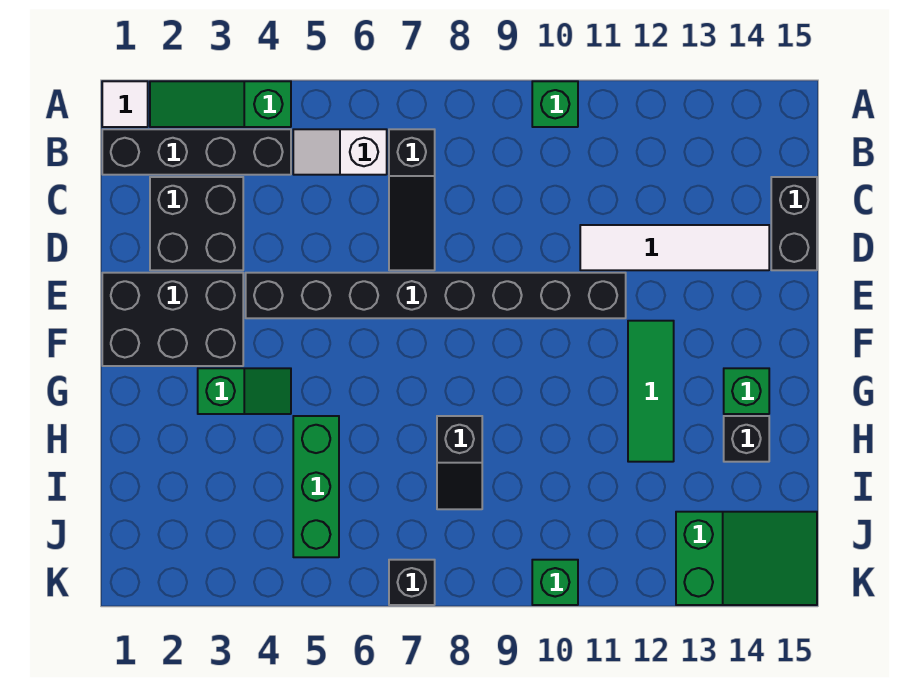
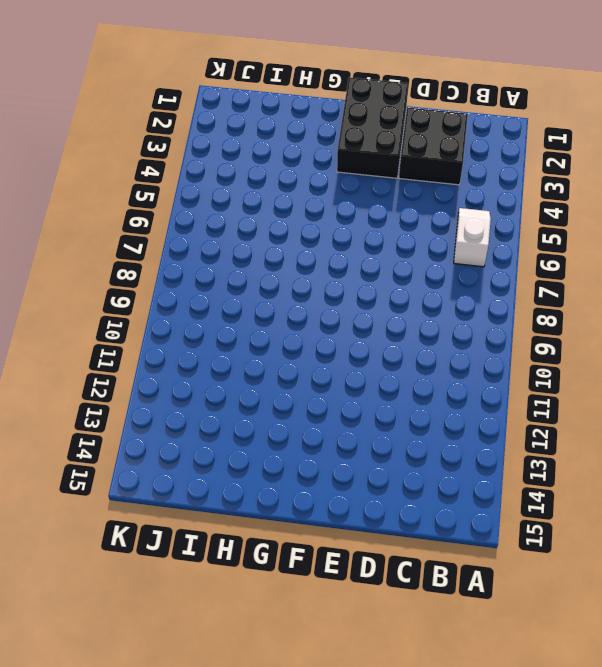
none -> white tile A1 level 1
none -> green slope A2:A4 level 1 top 4
none -> green brick A10 level 1

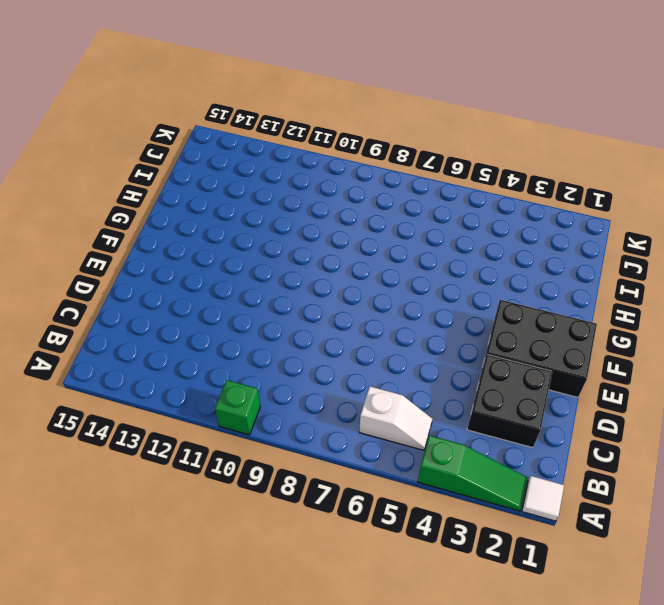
none -> black brick B1:B4 level 1
none -> black slope B7:D7 level 1 top B
none -> black brick C15:D15 level 1

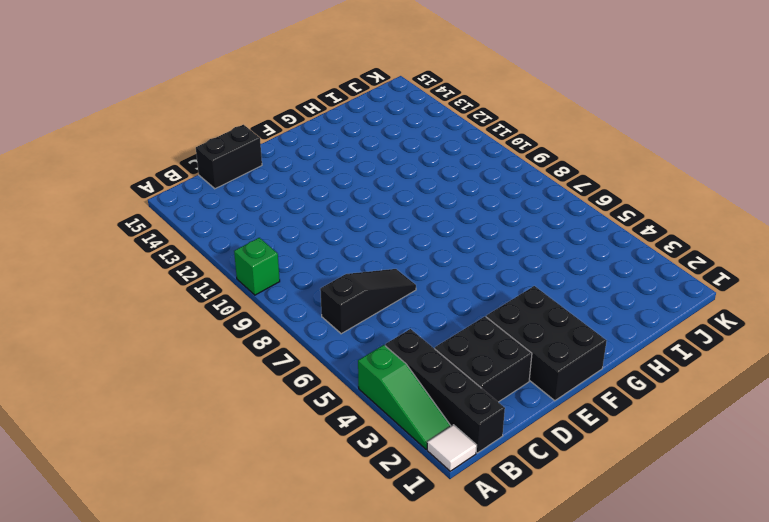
none -> white slope B5:B6 level 1 top 6
none -> white tile D11:D14 level 1
none -> black brick E4:E11 level 1

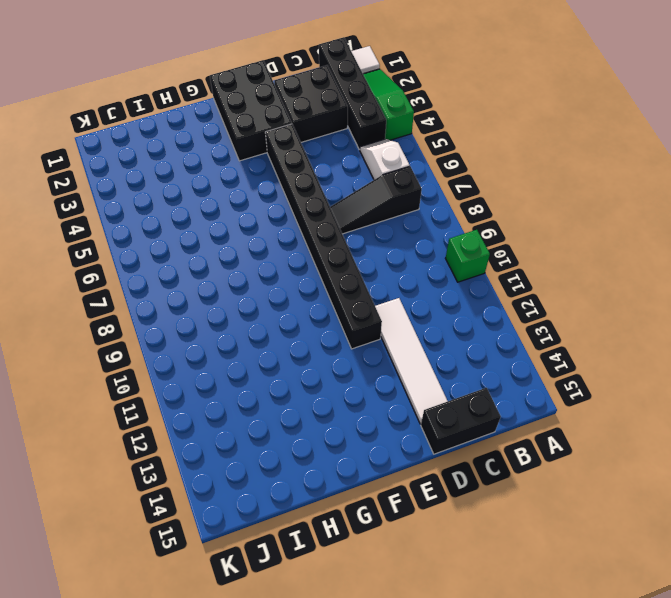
none -> green tile F12:H12 level 1
none -> green slope G3:G4 level 1 top 3
none -> green brick G14 level 1

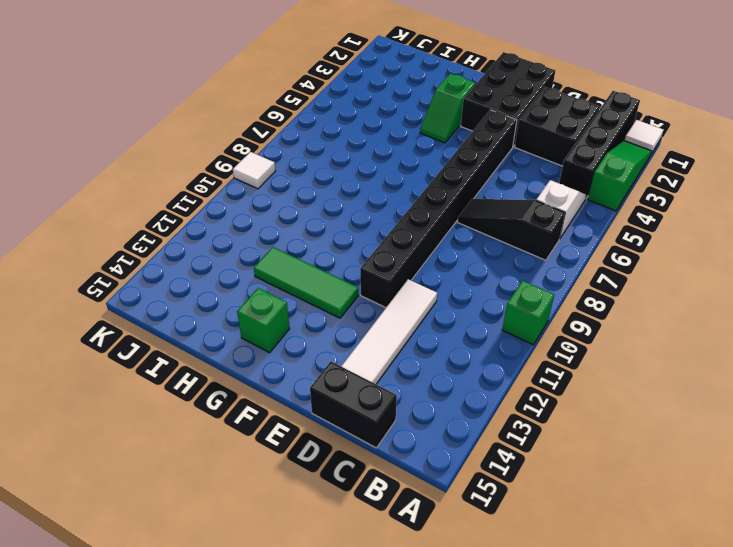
white tile K9 level 1 -> none
none -> green brick H5:J5 level 1
none -> black slope H8:I8 level 1 top H
none -> black brick H14 level 1

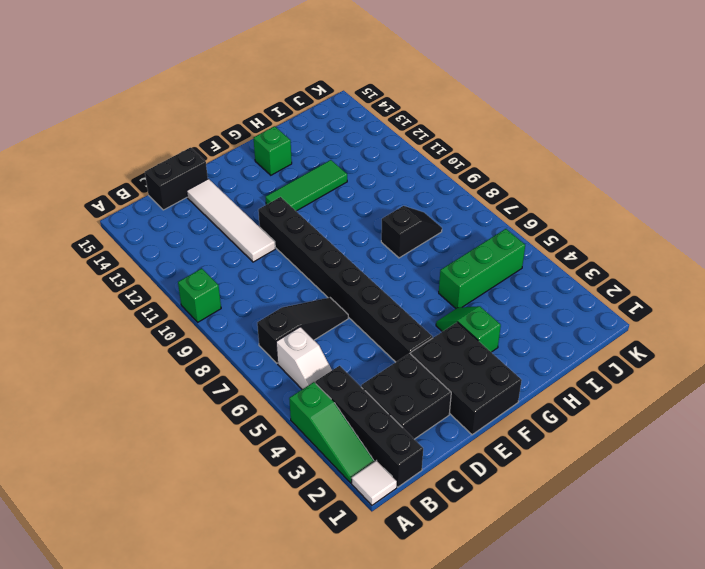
none -> black brick H14 level 1
none -> green slope J13:K15 level 1 top 13
none -> black brick K7 level 1

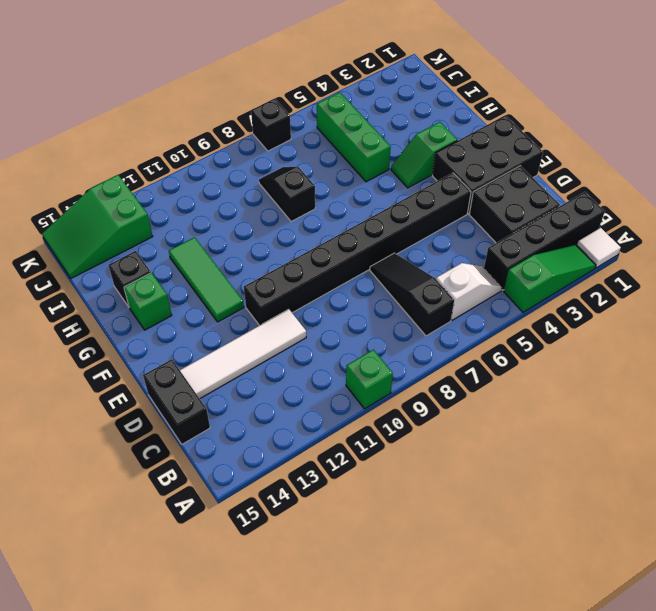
none -> green brick K10 level 1

